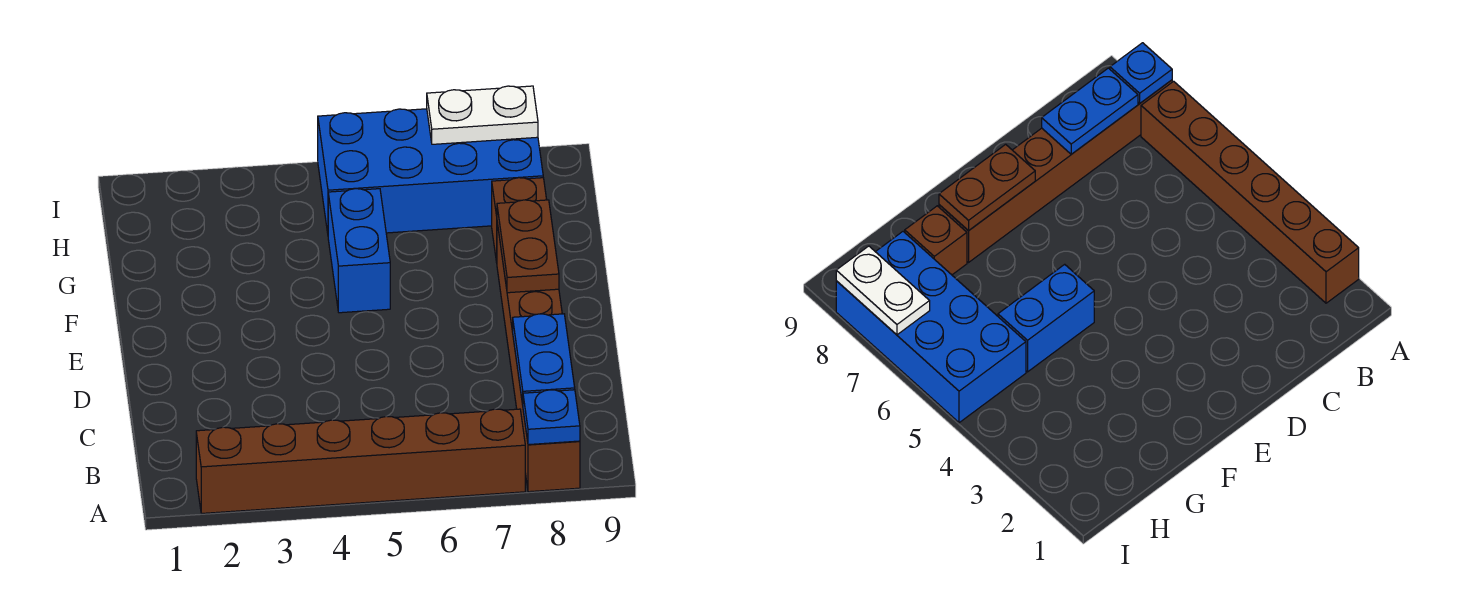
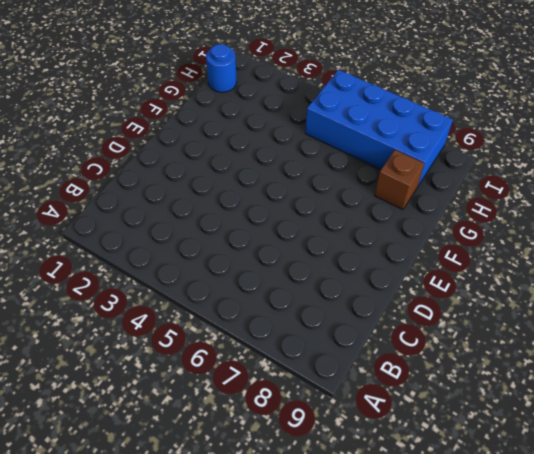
blue round brick H1 level 1 -> none
none -> brown brick A2:A7 level 1
none -> brown brick A8:F8 level 1

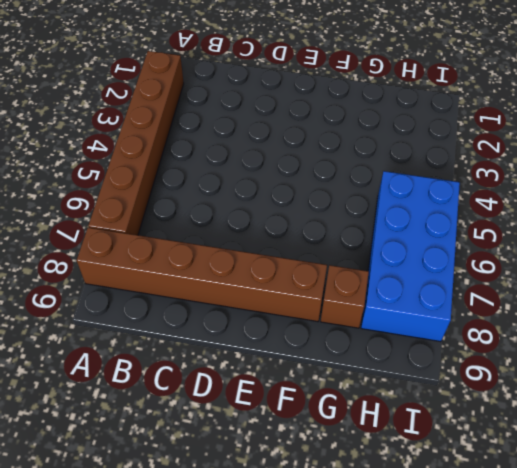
none -> blue brick F5:G5 level 1
none -> blue plate A8 level 2

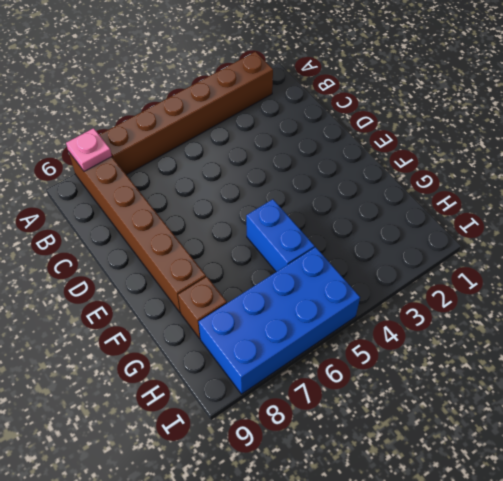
pink plate A8 level 2 -> blue plate A8 level 2
none -> blue plate B8:C8 level 2
none -> brown plate E8:F8 level 2

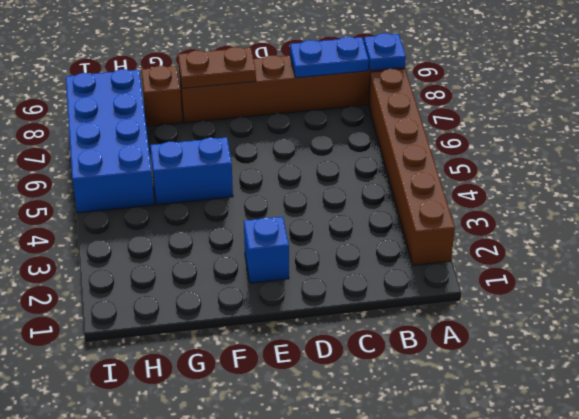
blue brick E2 level 1 -> none
none -> white plate I7:I8 level 2

